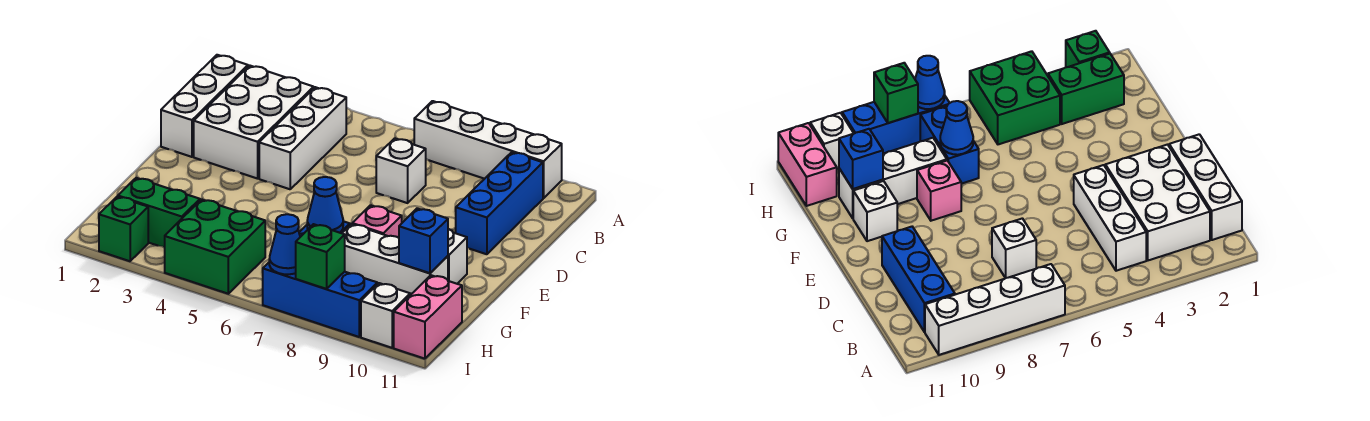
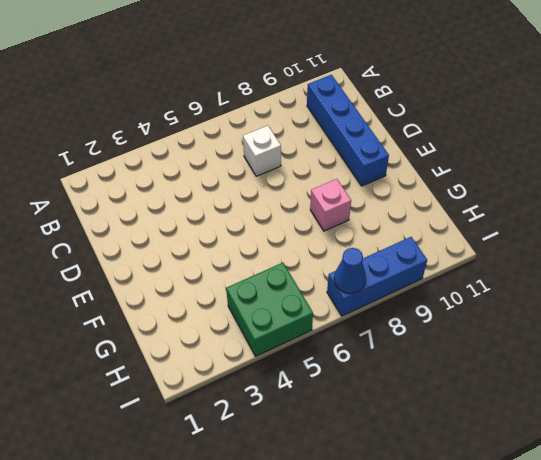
blue brick B10:E10 level 1 -> blue brick B10:D10 level 1
none -> white brick A7:A10 level 1
none -> white brick B1:D1 level 1
none -> white brick B2:D3 level 1

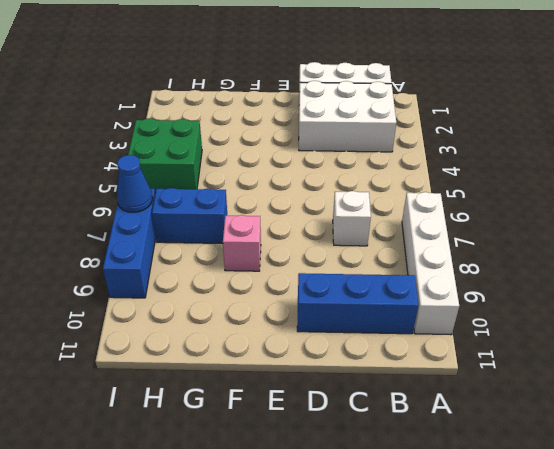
none -> white brick B4:D4 level 1
none -> white brick F10 level 1
none -> white brick G8:G10 level 1

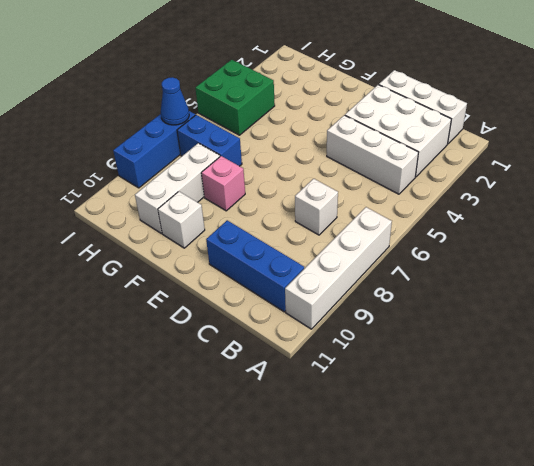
none -> green brick H2:H3 level 1
none -> pink brick H11:I11 level 1
none -> green brick I2 level 1

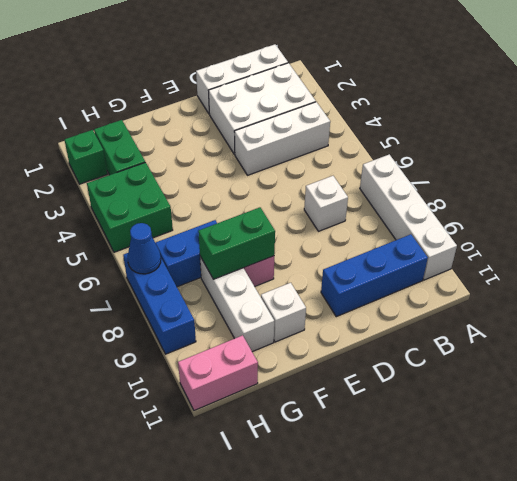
green brick F8:G8 level 2 -> none
none -> white brick I10 level 1
none -> blue cone G7 level 2
none -> blue brick G10 level 2

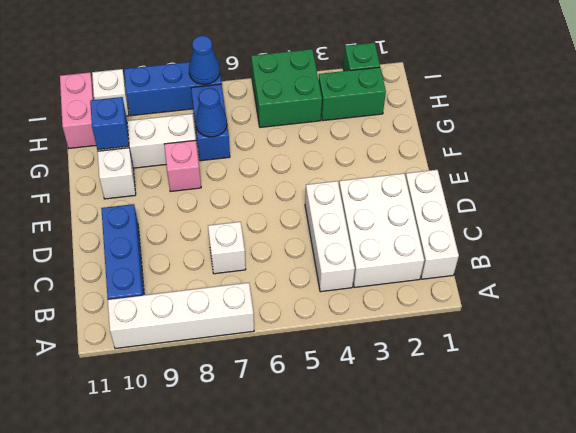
none -> green brick I8 level 2

